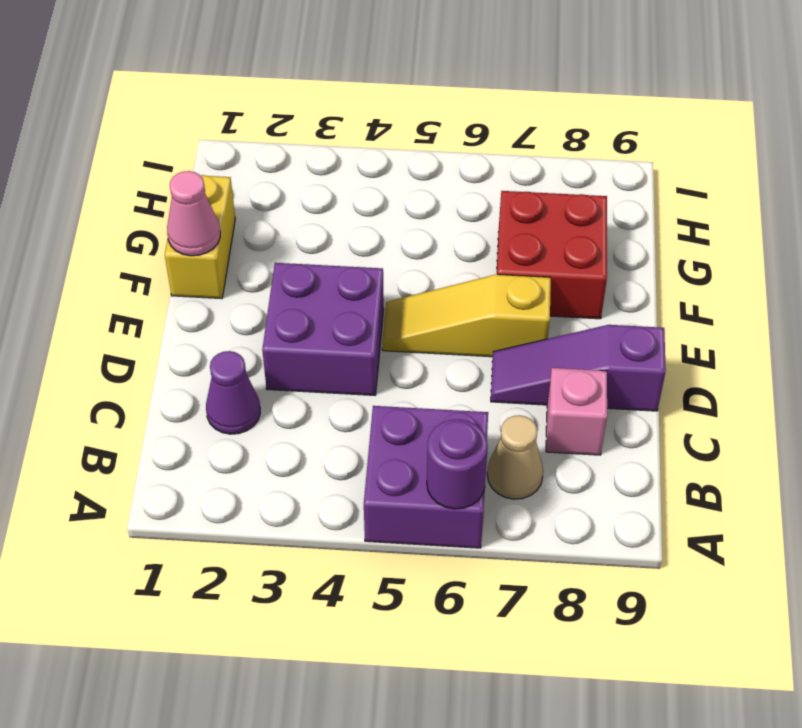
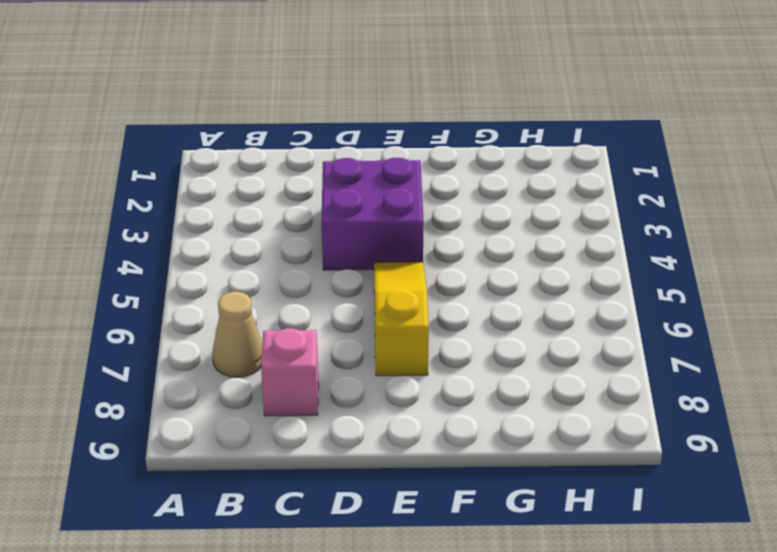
none -> purple brick A5:B6 level 1
none -> purple cone C2 level 1

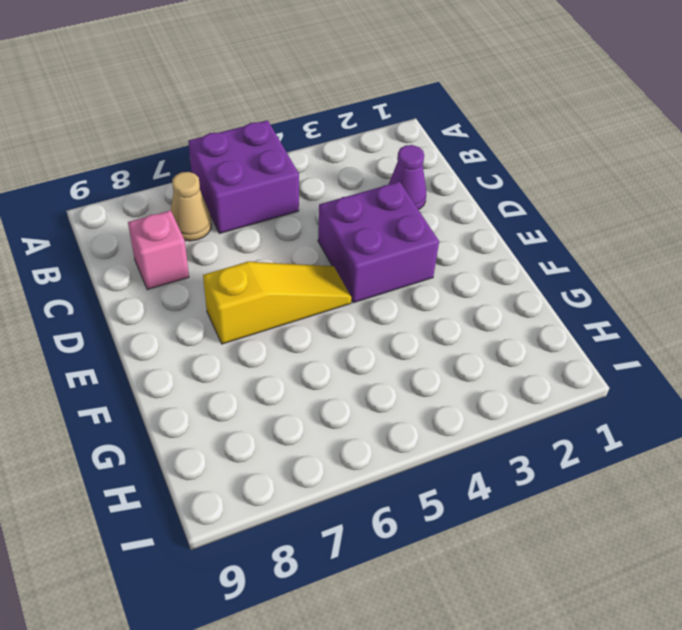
none -> purple slope D7:D9 level 1 top 9
none -> yellow brick F1:G1 level 1

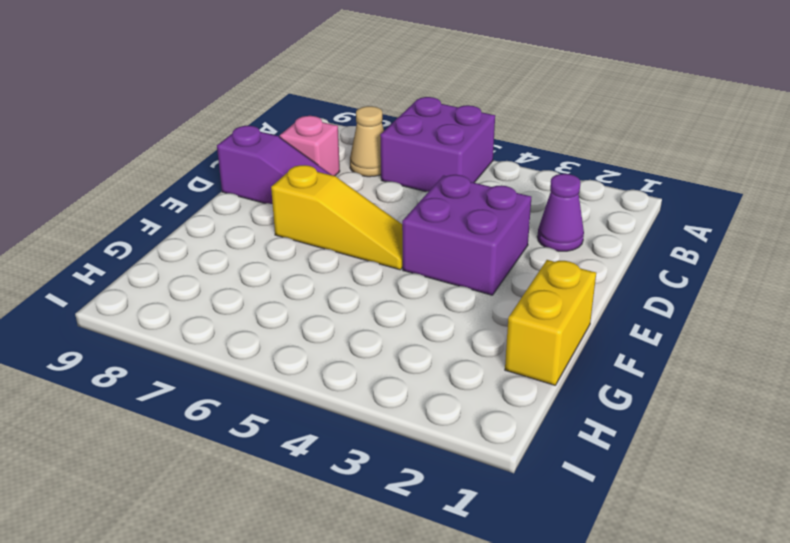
none -> red brick F7:G8 level 1
none -> purple round brick A6 level 2

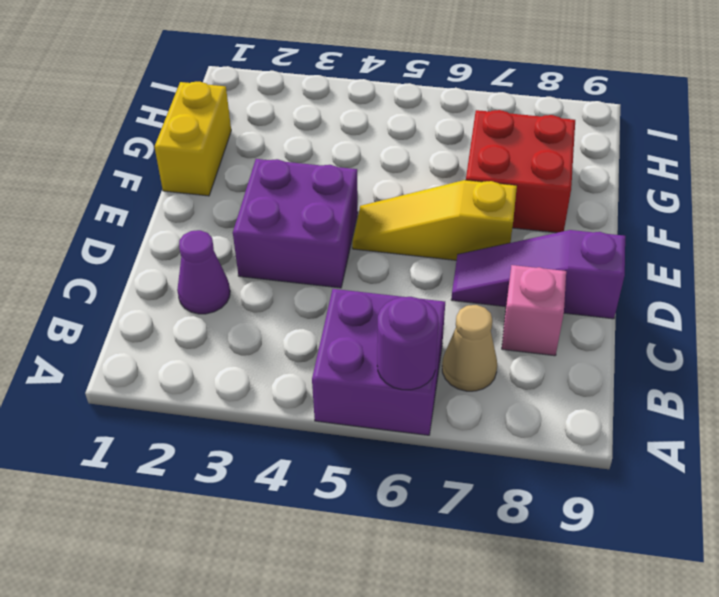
none -> pink cone F1 level 2

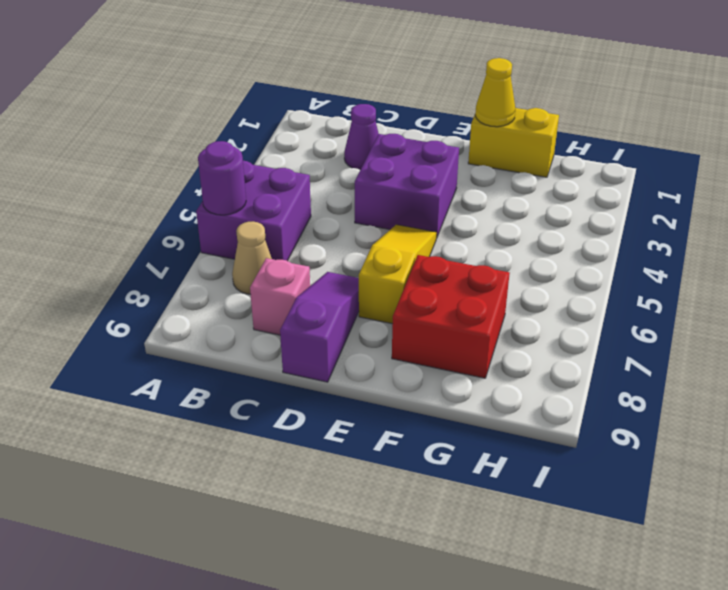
yellow cone F1 level 2 -> pink cone F1 level 2

